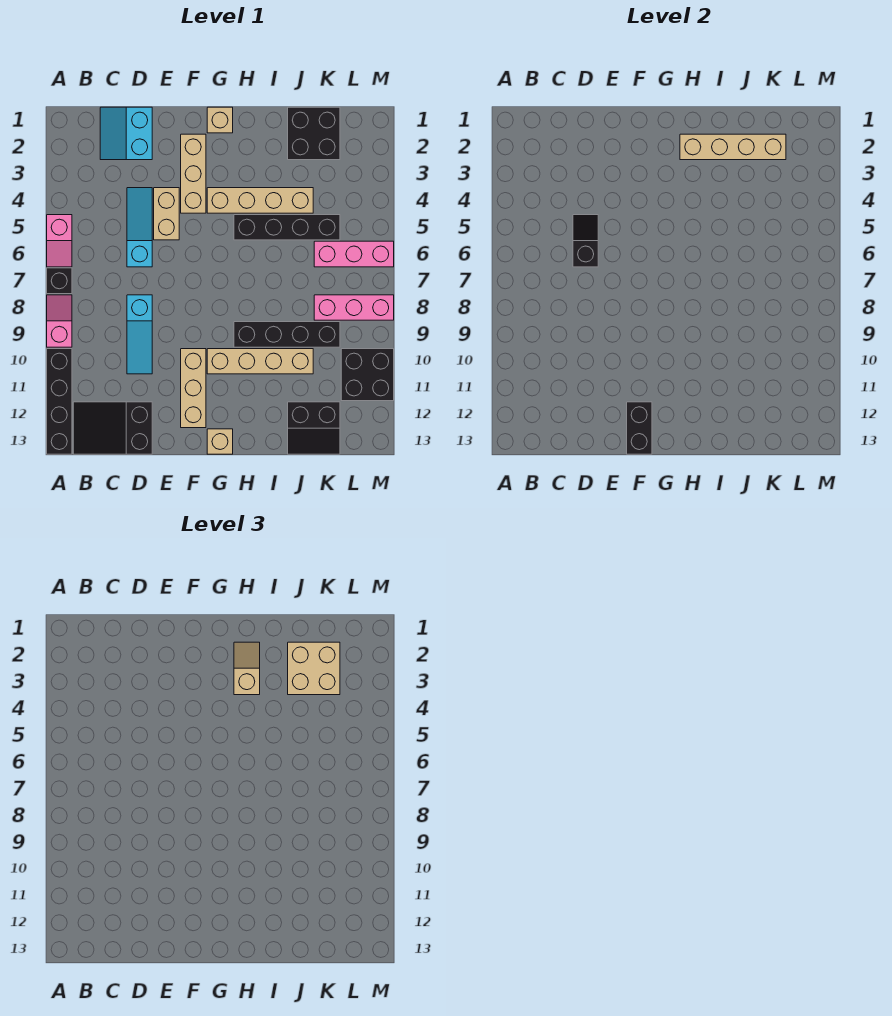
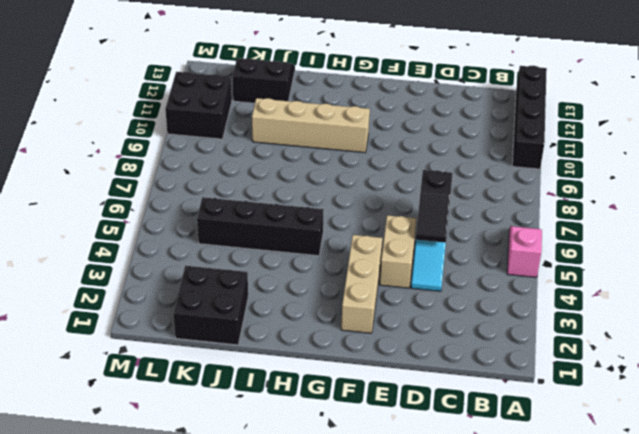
none -> black brick A7 level 1
none -> pink slope A8:A9 level 1 top 9
none -> black slope B12:D13 level 1 top D

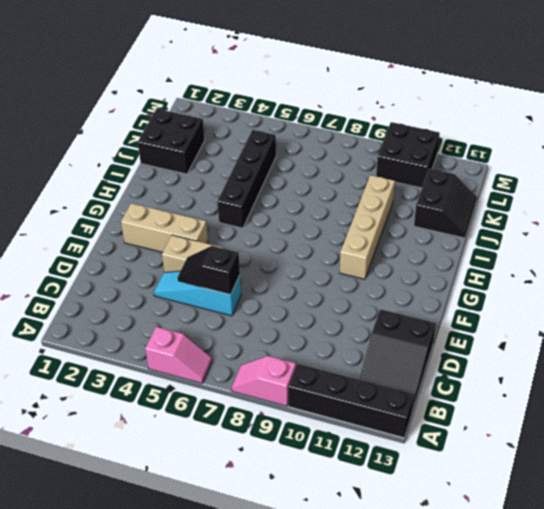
none -> black brick A7 level 1
none -> cyan slope C1:D2 level 1 top D
none -> cyan slope D8:D10 level 1 top 8

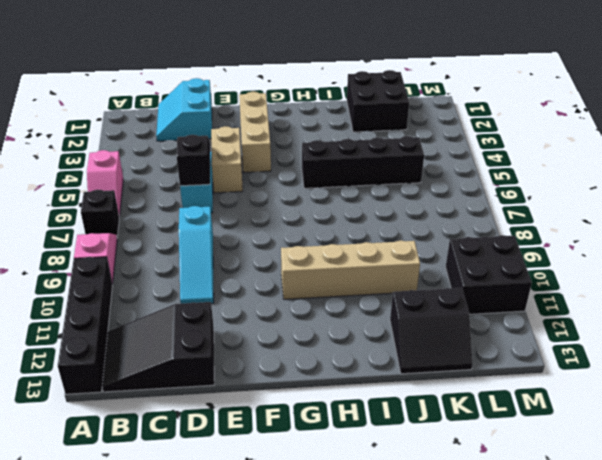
none -> tan brick F10:F12 level 1
none -> tan brick G1 level 1
none -> tan brick G4:J4 level 1

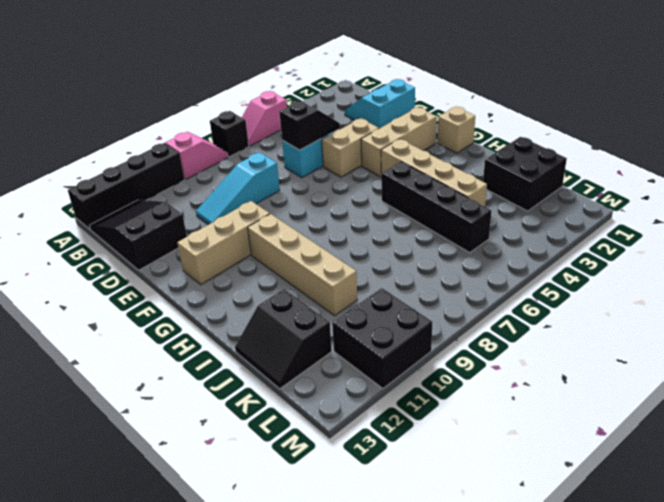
none -> tan brick G13 level 1
none -> black brick H9:K9 level 1
none -> pink brick K6:M6 level 1

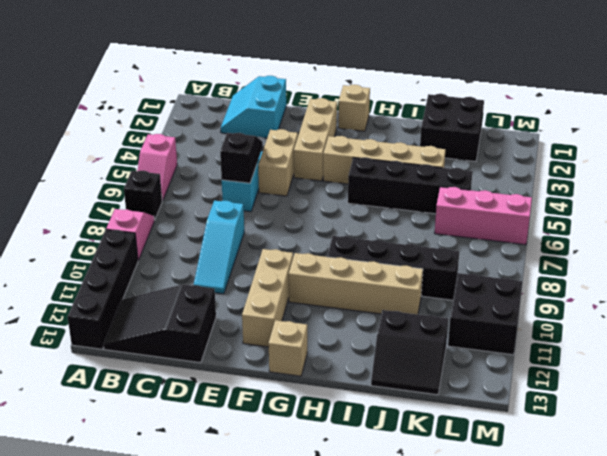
none -> pink brick K8:M8 level 1
none -> black brick F12:F13 level 2
none -> tan brick H2:K2 level 2

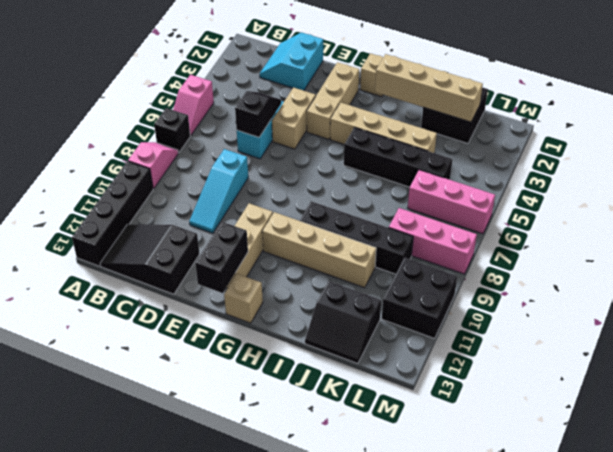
none -> tan slope H2:H3 level 3 top 3
none -> tan brick J2:K3 level 3

